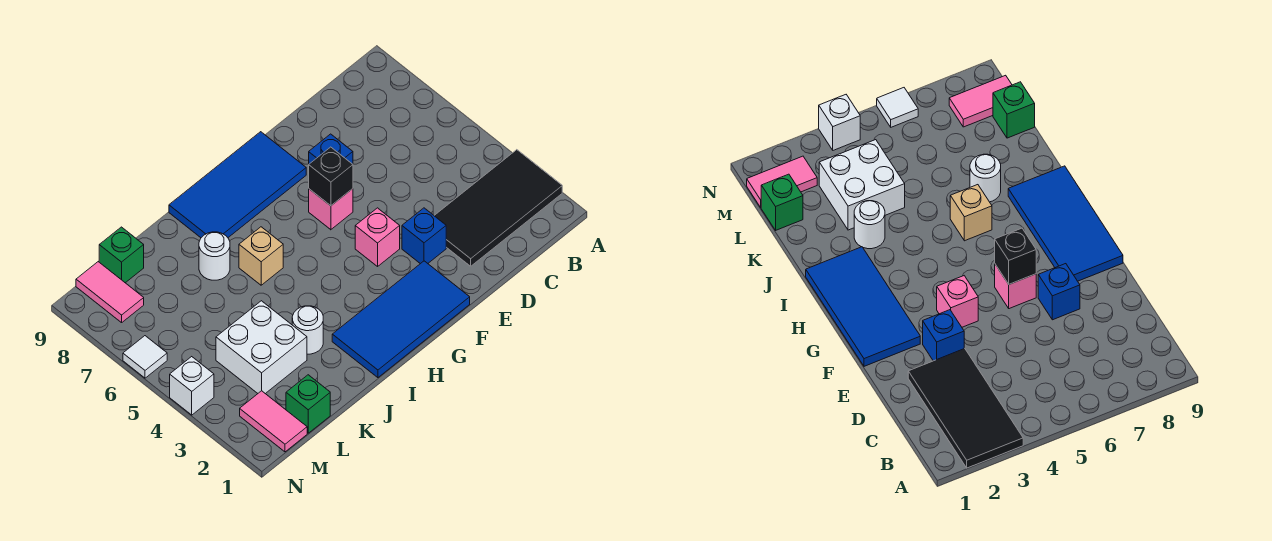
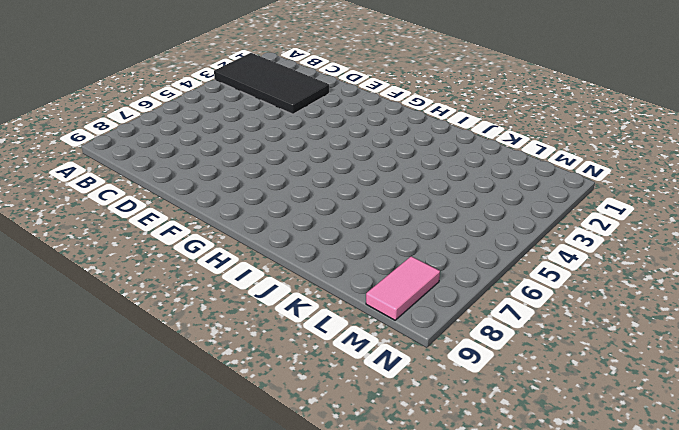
none -> blue brick E3 level 1
none -> blue brick E7 level 1
none -> blue tile F1:I2 level 1

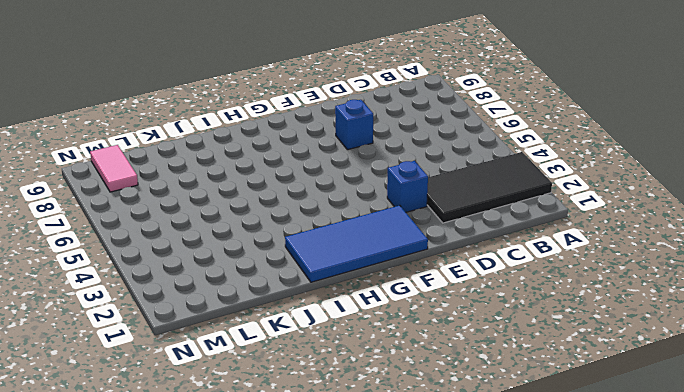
none -> pink brick F4 level 1
none -> pink brick F6 level 1
none -> blue tile F8:I9 level 1

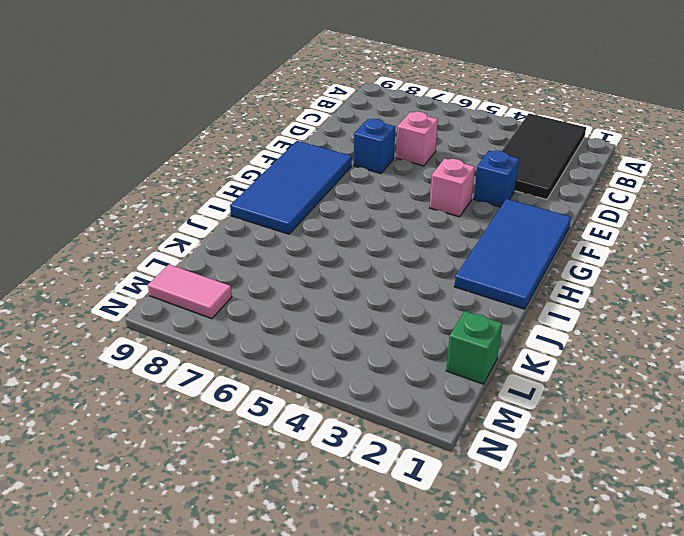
pink brick D6 level 1 -> pink brick F6 level 1
none -> tan brick I6 level 1
none -> white round brick J3 level 1
none -> white round brick J7 level 1

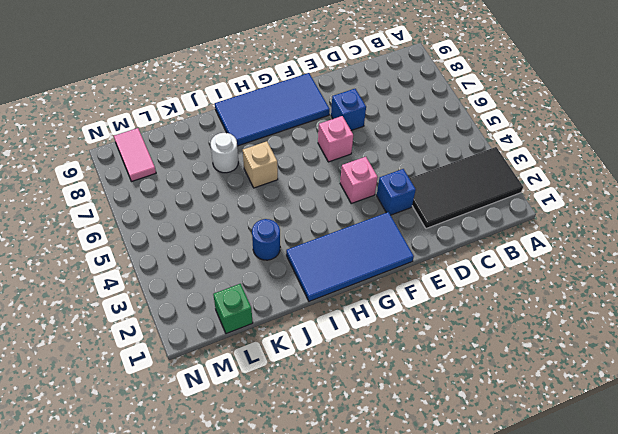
blue round brick J3 level 1 -> white round brick J3 level 1
none -> white brick K3:L4 level 1
none -> green brick L9 level 1
none -> pink tile M1:M2 level 1

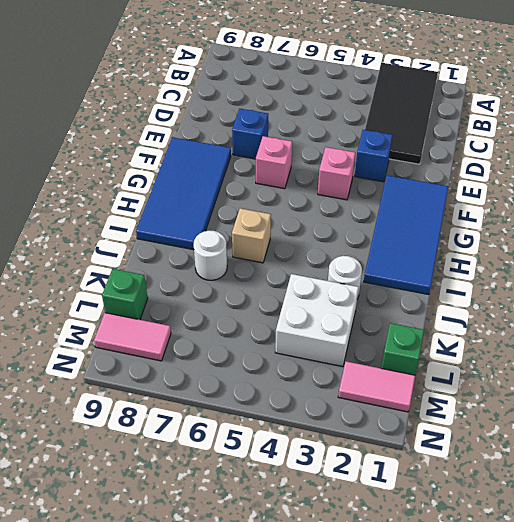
none -> white brick N4 level 1
none -> white tile N6 level 1
none -> black brick F6 level 2

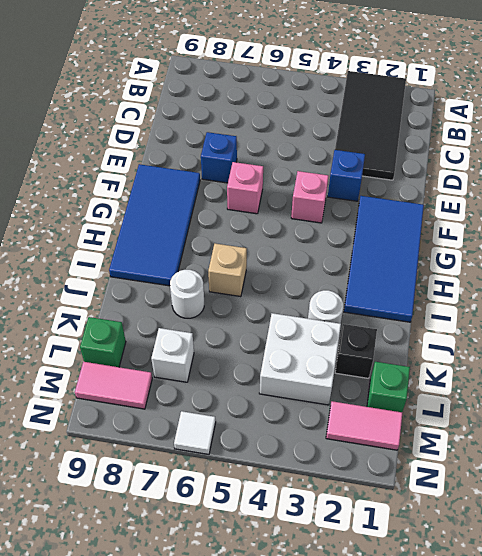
black brick K2 level 1 -> black brick F6 level 2
white brick L7 level 1 -> white brick N4 level 1

